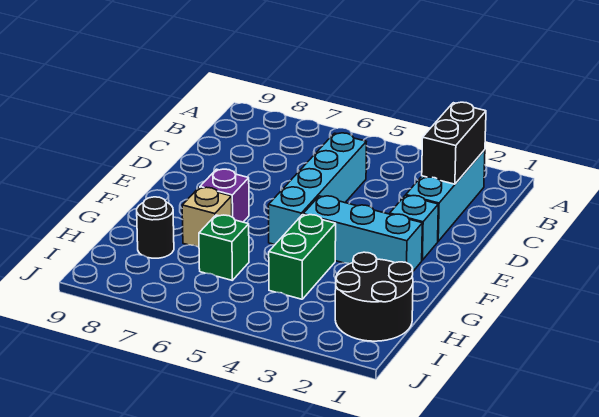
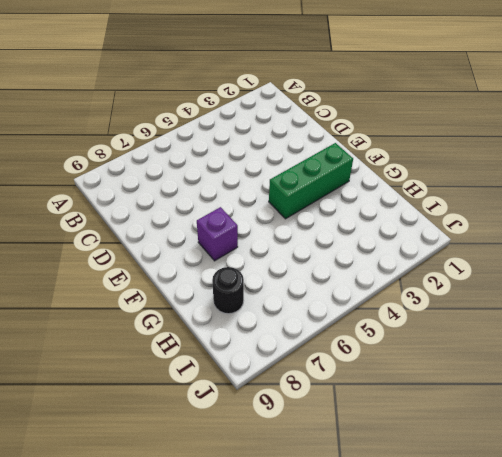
green brick F2:F4 level 1 -> cyan brick F2:F4 level 1
none -> cyan brick B2:D2 level 1
none -> cyan brick C5:F5 level 1

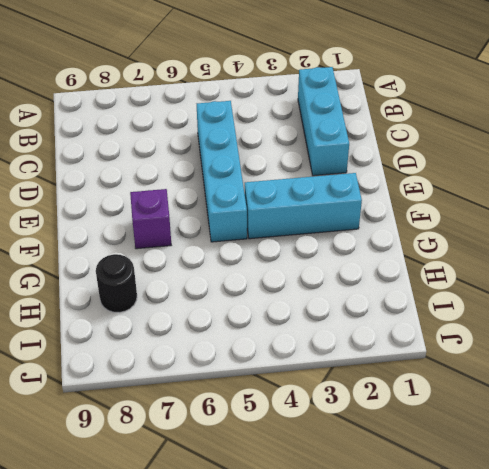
none -> cyan brick E2 level 1
none -> green brick G4:H4 level 1

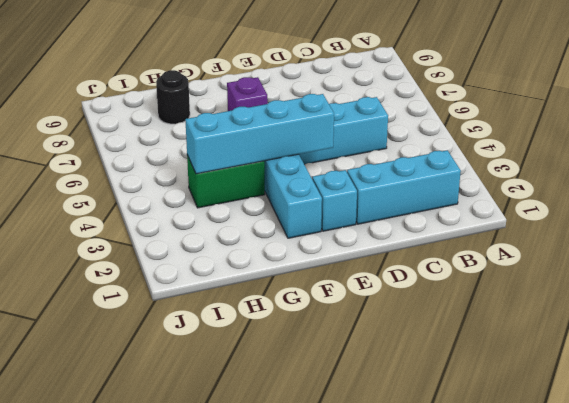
cyan brick E4:H4 level 2 -> none
none -> tan brick G7 level 1
none -> black round brick H1:I2 level 1

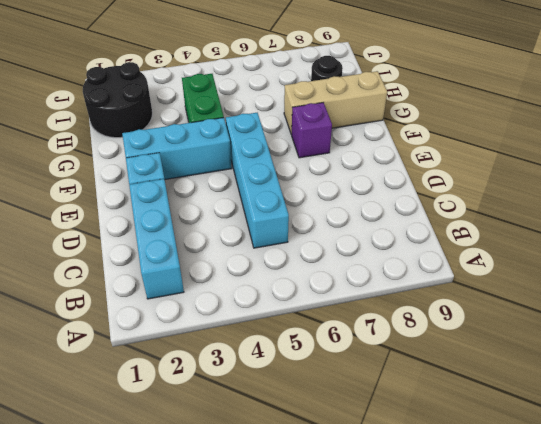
tan brick G7:G9 level 1 -> tan brick G7 level 1
none -> green brick H6 level 1
none -> black brick B2:C2 level 2

